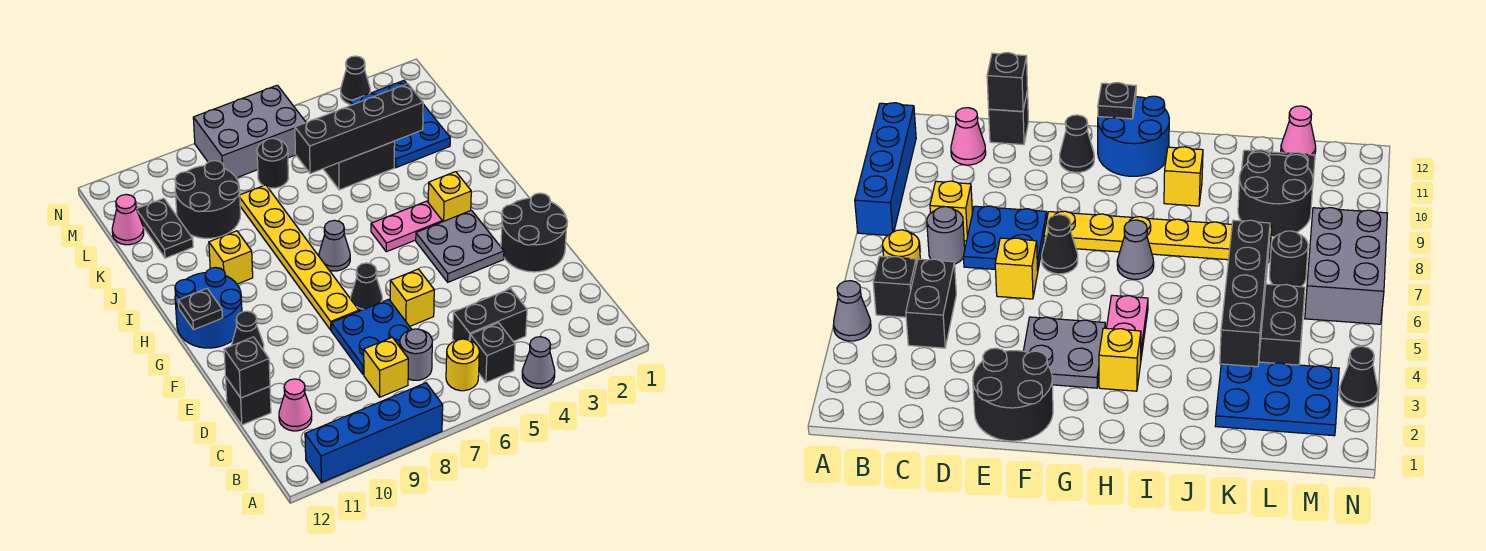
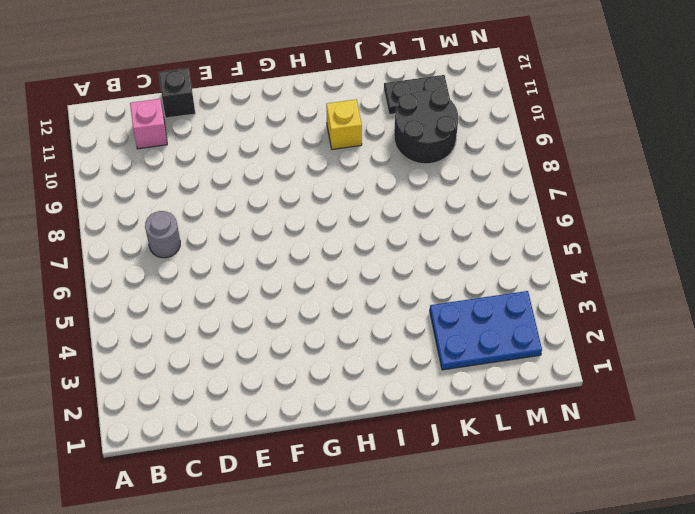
pink brick C11 level 1 -> pink cone C11 level 1
none -> grey cone A4 level 1
none -> blue brick A8:A11 level 1
none -> black brick B5 level 1
none -> yellow round brick B6 level 1

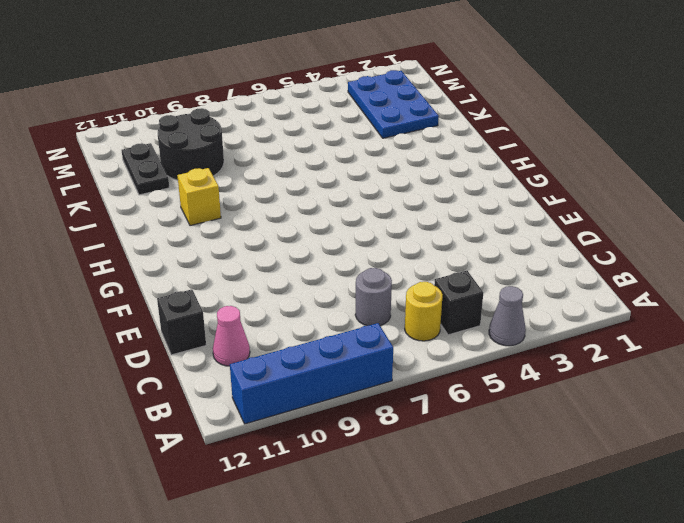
none -> black brick C4:C5 level 1
none -> yellow brick C8 level 1
none -> blue plate D7:E8 level 1
none -> black round brick E1:F2 level 1

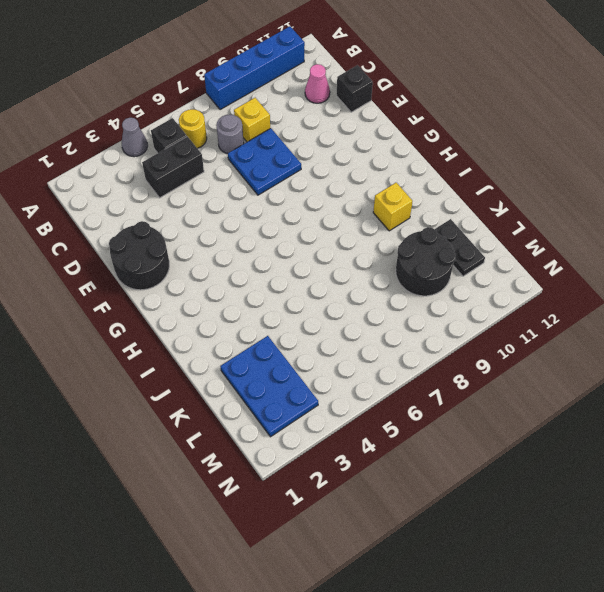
none -> yellow brick E6 level 1
none -> grey plate F3:G4 level 1
none -> black cone F7 level 1
none -> yellow plate F8:K8 level 1

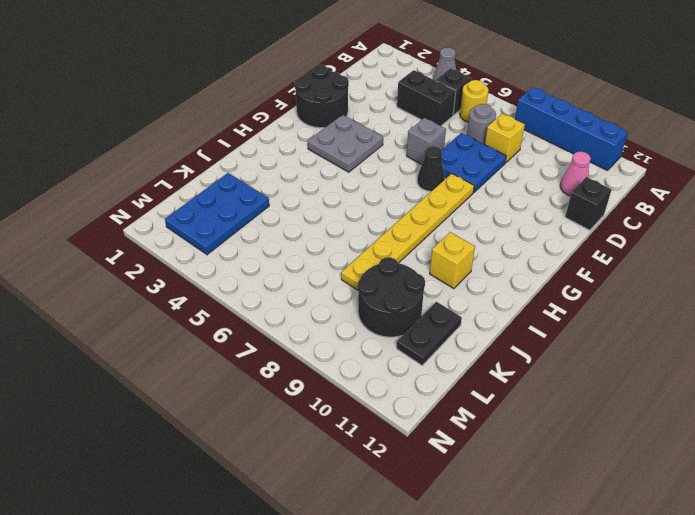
grey brick E6 level 1 -> yellow brick E6 level 1
none -> black cone F11 level 1
none -> blue round brick G11:H12 level 1
none -> yellow brick H3 level 1
none -> pink plate H4:H5 level 1

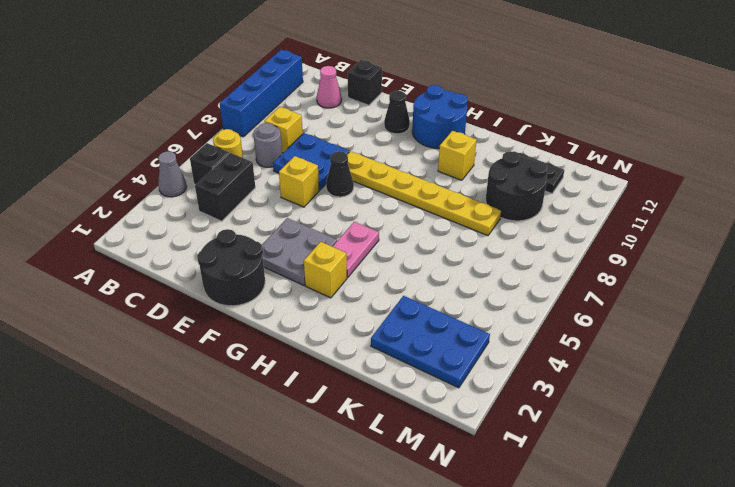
none -> grey cone H7 level 1
none -> black brick K4:L5 level 1
none -> black round brick L7 level 1
none -> pink cone L12 level 1

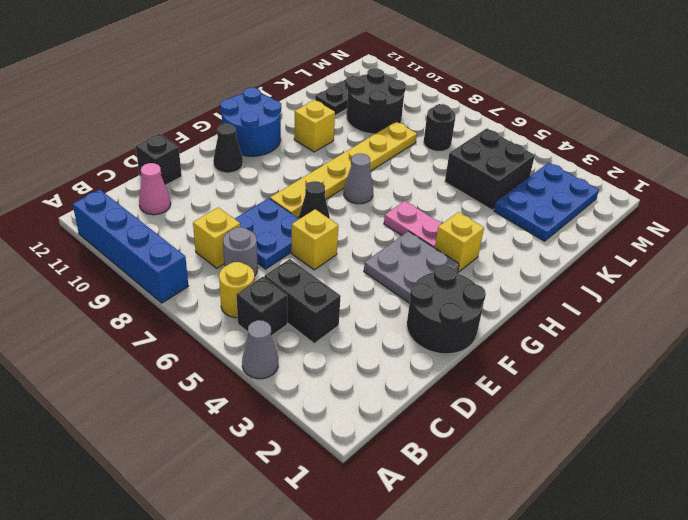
none -> pink cone L12 level 1
none -> grey brick M6:N8 level 1
none -> black cone N3 level 1
none -> black brick D12 level 2

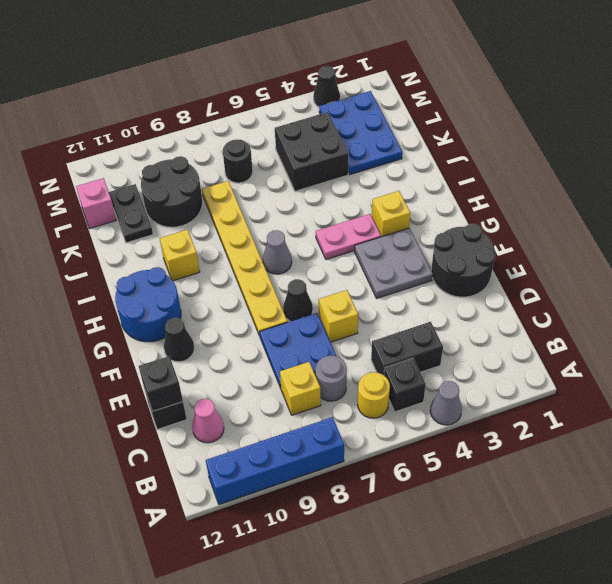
pink brick L12 level 1 -> pink cone L12 level 1
none -> grey brick M6:N8 level 1
none -> black plate G12 level 2
none -> black brick K3:K6 level 2

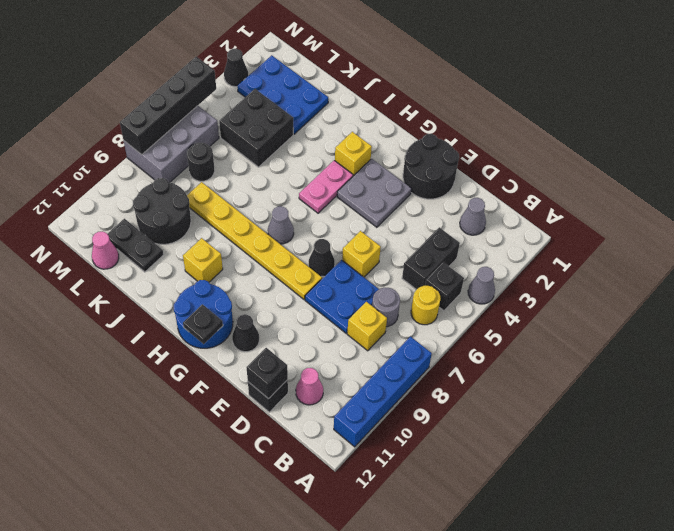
grey cone C2 level 1 -> none
black brick N5:N8 level 2 -> black brick K3:K6 level 2

